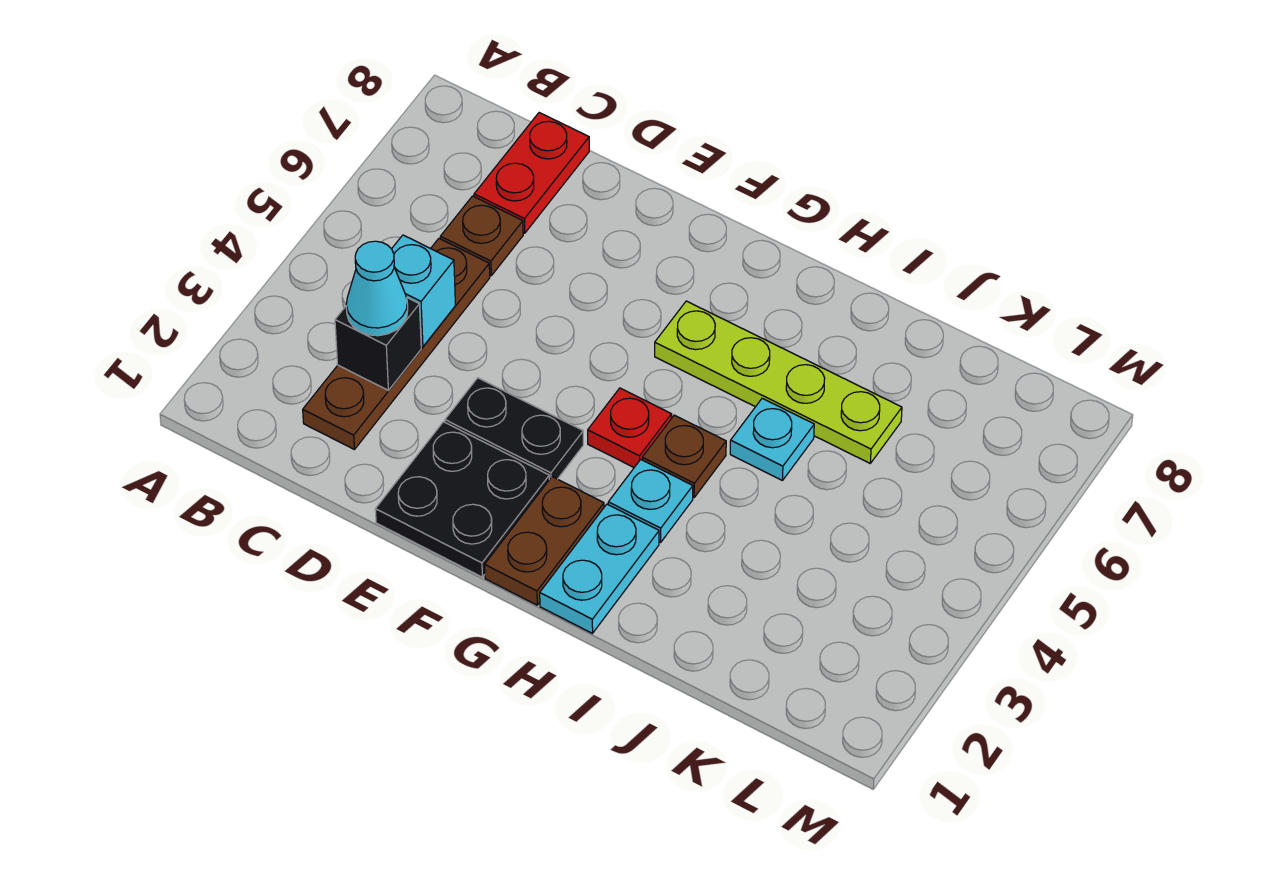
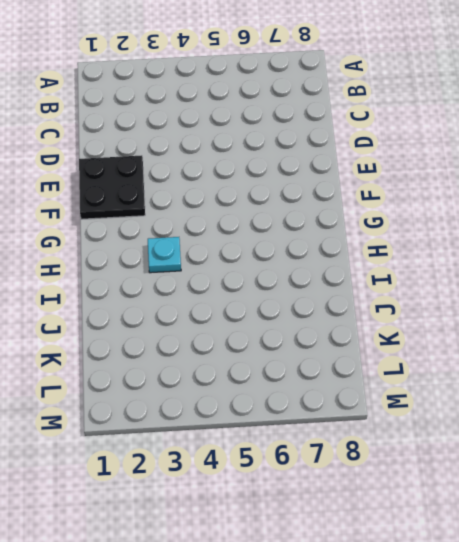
none -> brown plate C2:C5 level 1
none -> brown plate C6 level 1
none -> red plate C7:C8 level 1

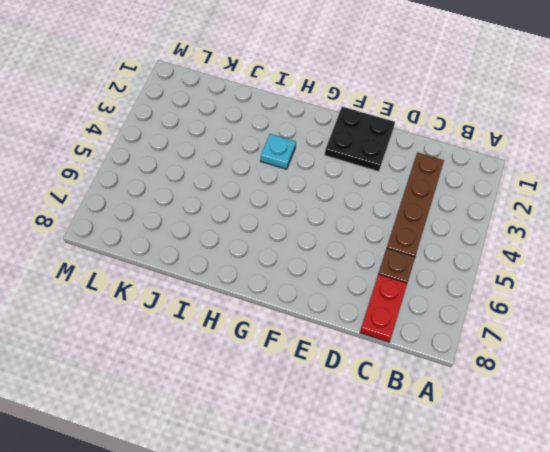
none -> black plate E3:F3 level 1
none -> brown plate G1:G2 level 1
none -> red plate G4 level 1

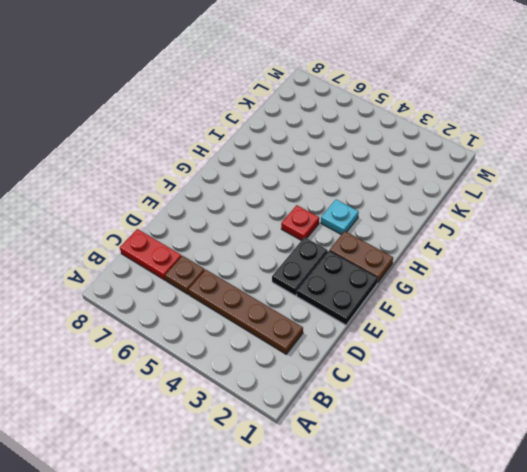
none -> lime plate G6:J6 level 1
none -> cyan plate H1:H2 level 1
none -> brown plate H4 level 1

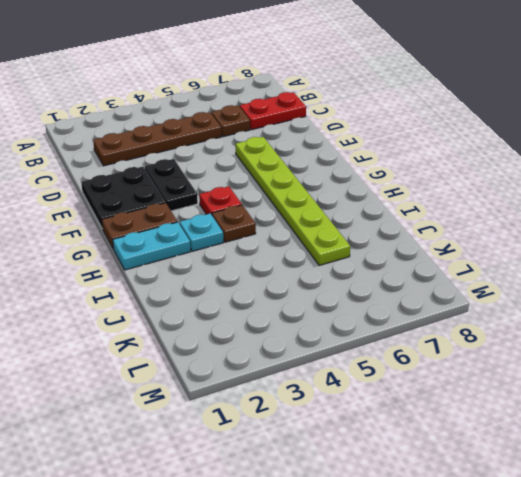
lime plate E6:J6 level 1 -> lime plate G6:J6 level 1
none -> cyan plate I5 level 1
none -> black brick C3 level 2
none -> cyan brick C4 level 2

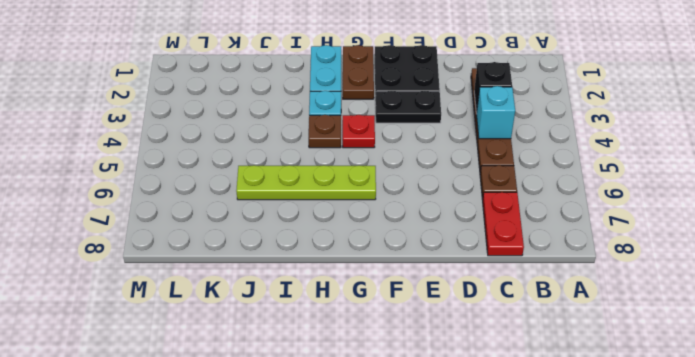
none -> cyan plate I5 level 1
none -> cyan cone C3 level 3

